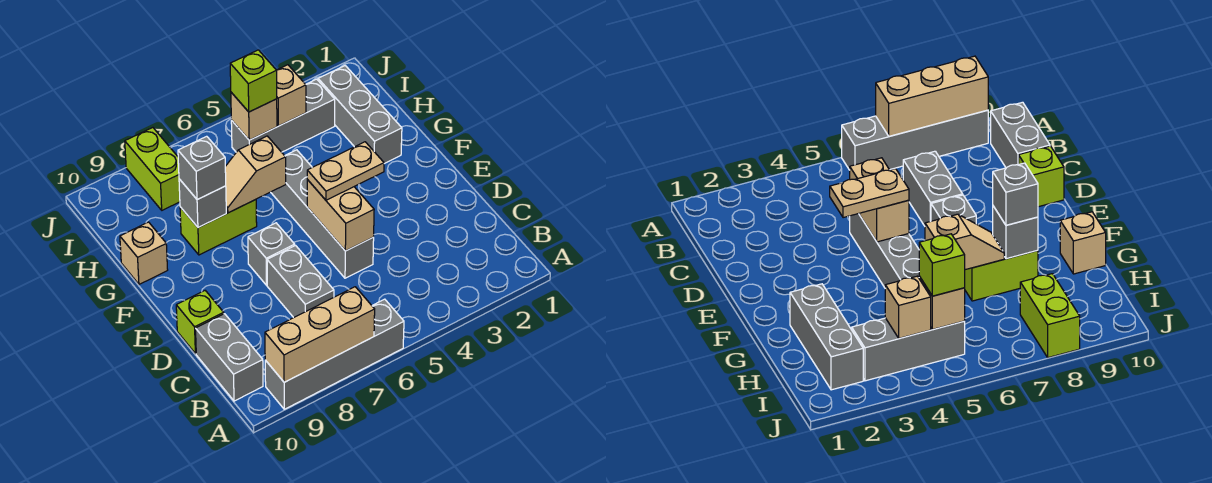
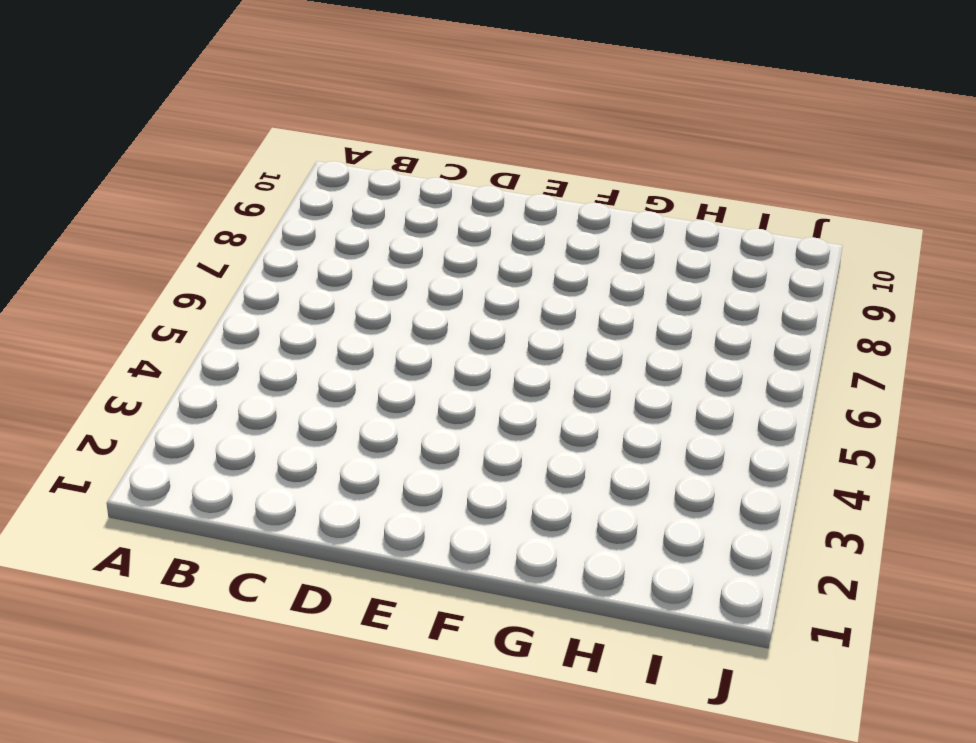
none -> grey brick A6:A9 level 1
none -> grey brick B10:C10 level 1
none -> grey brick C7:D7 level 1

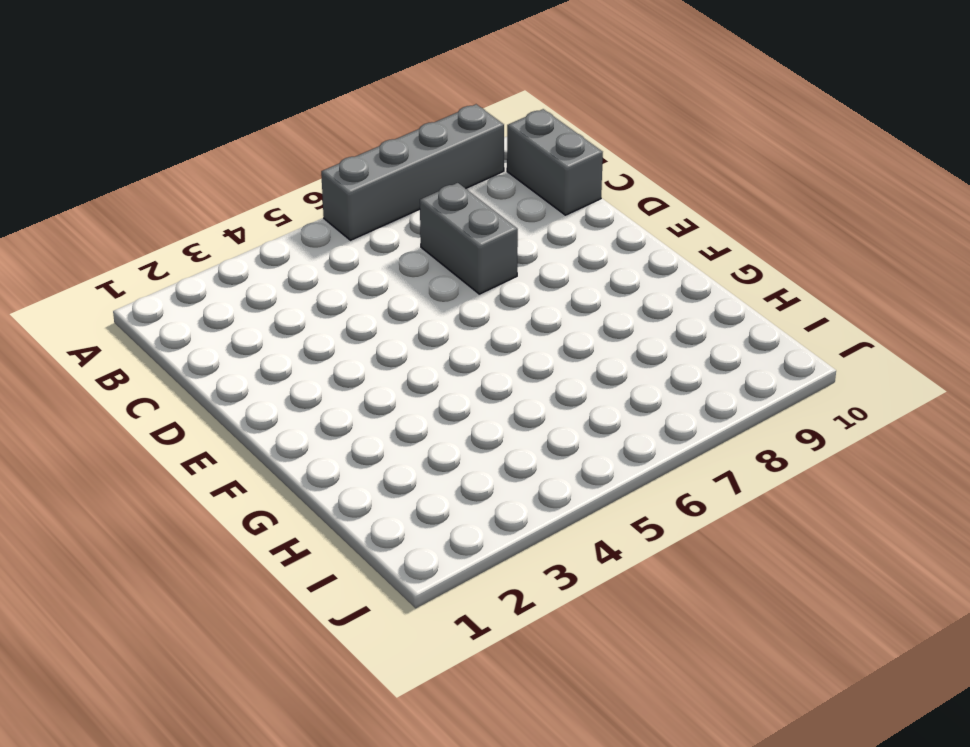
none -> grey brick D5:G5 level 1
none -> lime brick D10 level 1
none -> grey brick E7 level 1

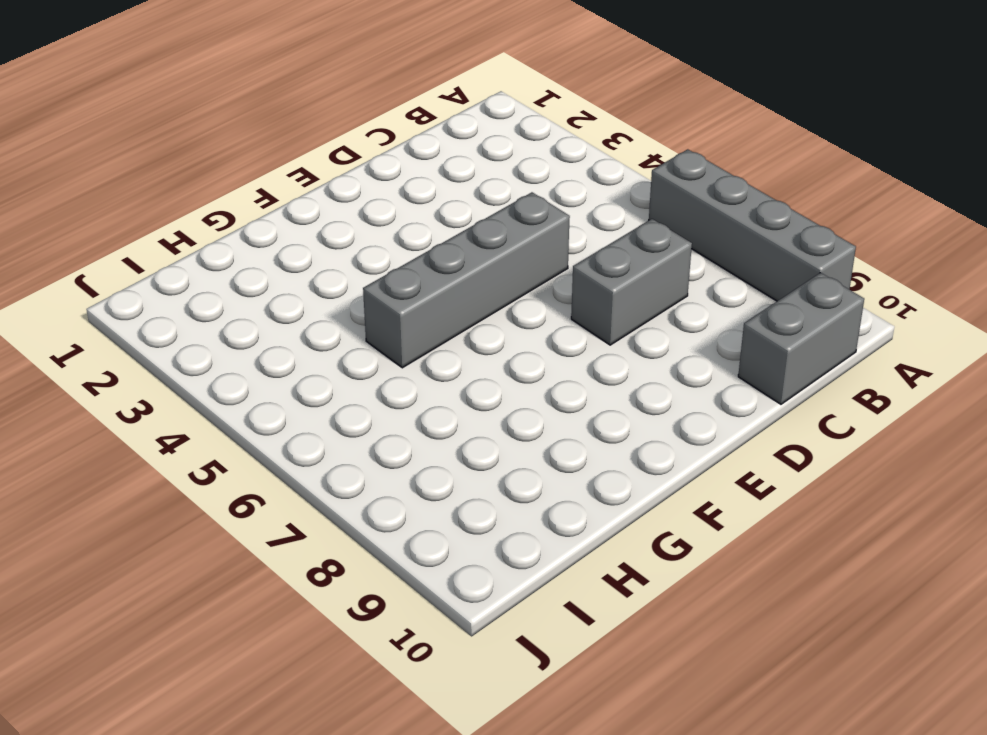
none -> lime brick D10 level 1
none -> grey brick E7 level 1
none -> grey brick G2:I2 level 1

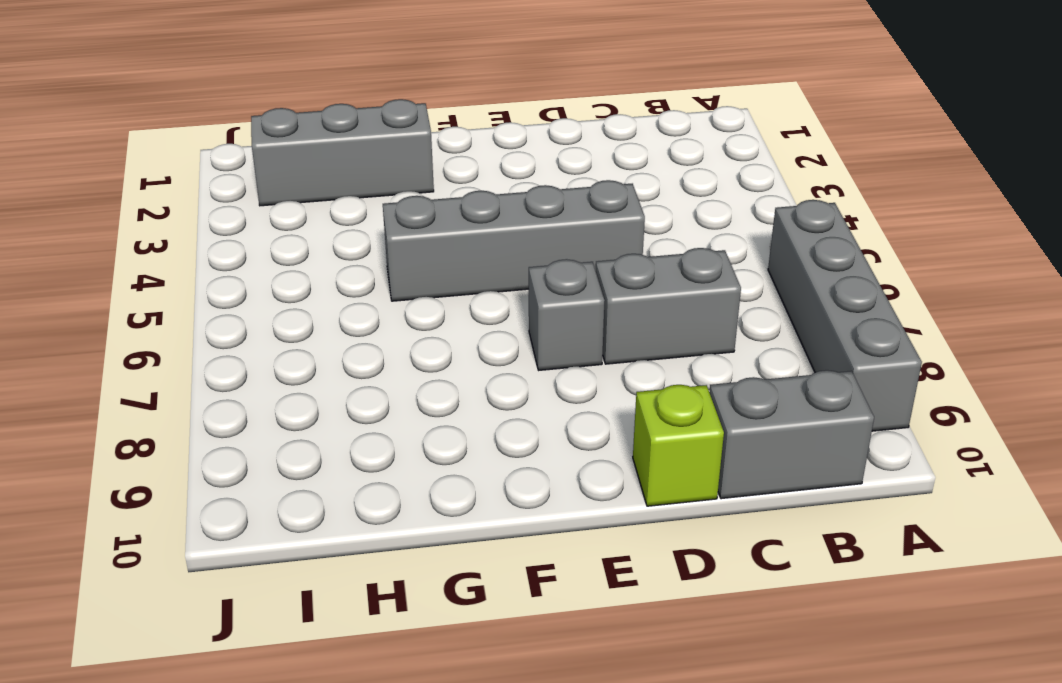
none -> lime brick G7:G8 level 1
none -> tan brick G10 level 1
none -> grey brick I3:I5 level 1

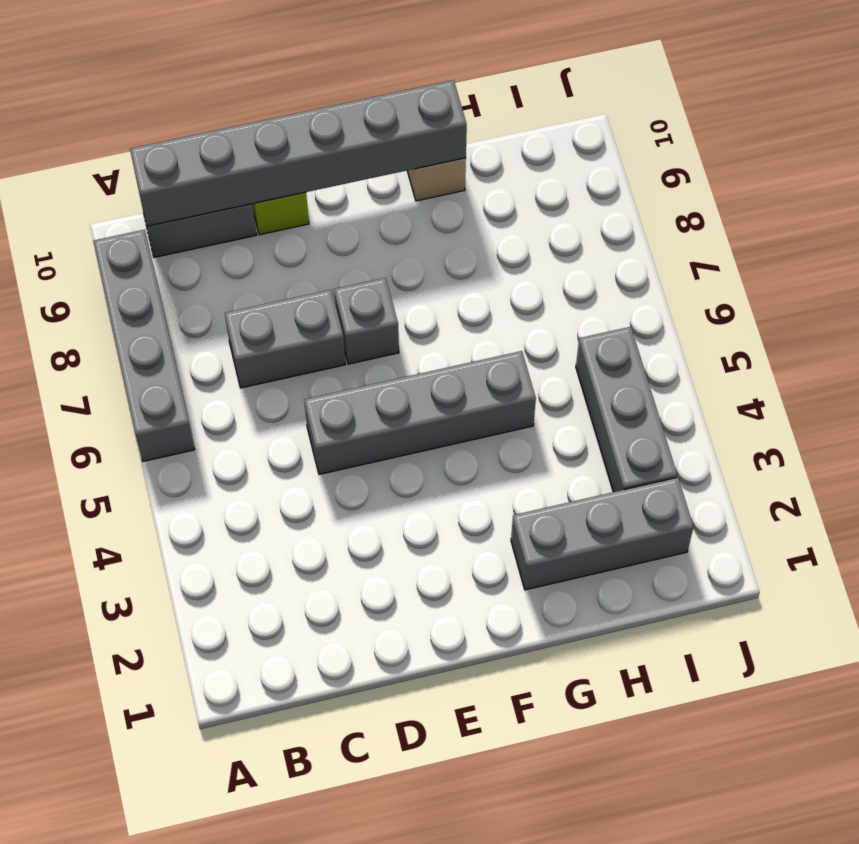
grey brick B10:G10 level 2 -> none
none -> lime brick G7:G8 level 1
none -> lime brick I8:J8 level 1
none -> tan brick A7:A9 level 2

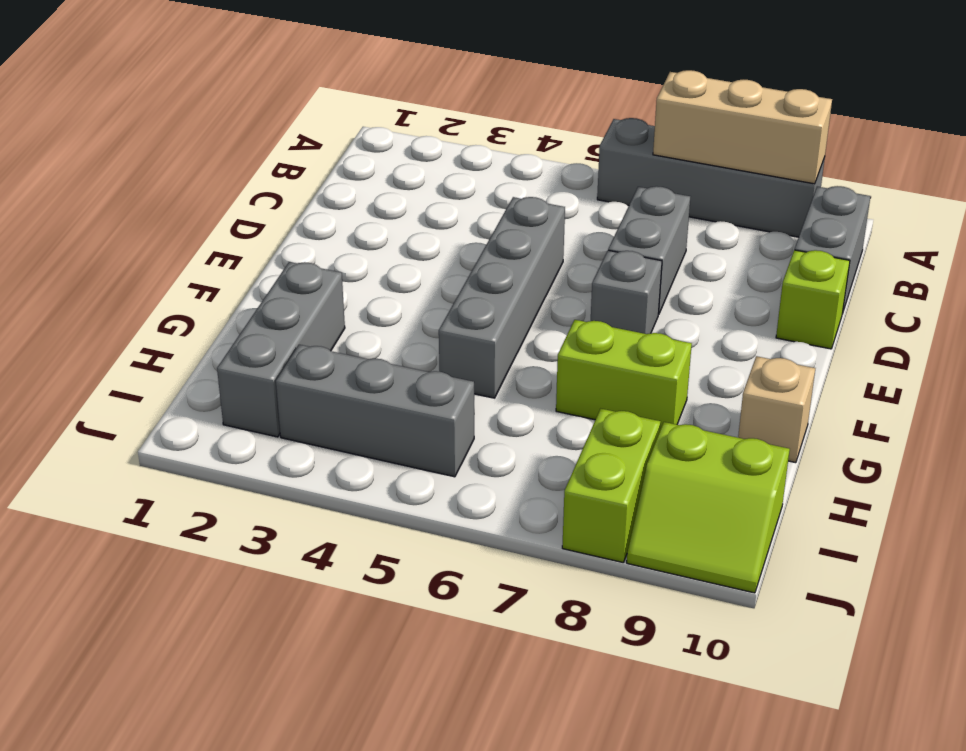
lime slope I9:J10 level 1 top I -> none
none -> tan brick D5:E5 level 2
none -> tan slope G6:G7 level 2 top 6
none -> grey brick G8 level 2

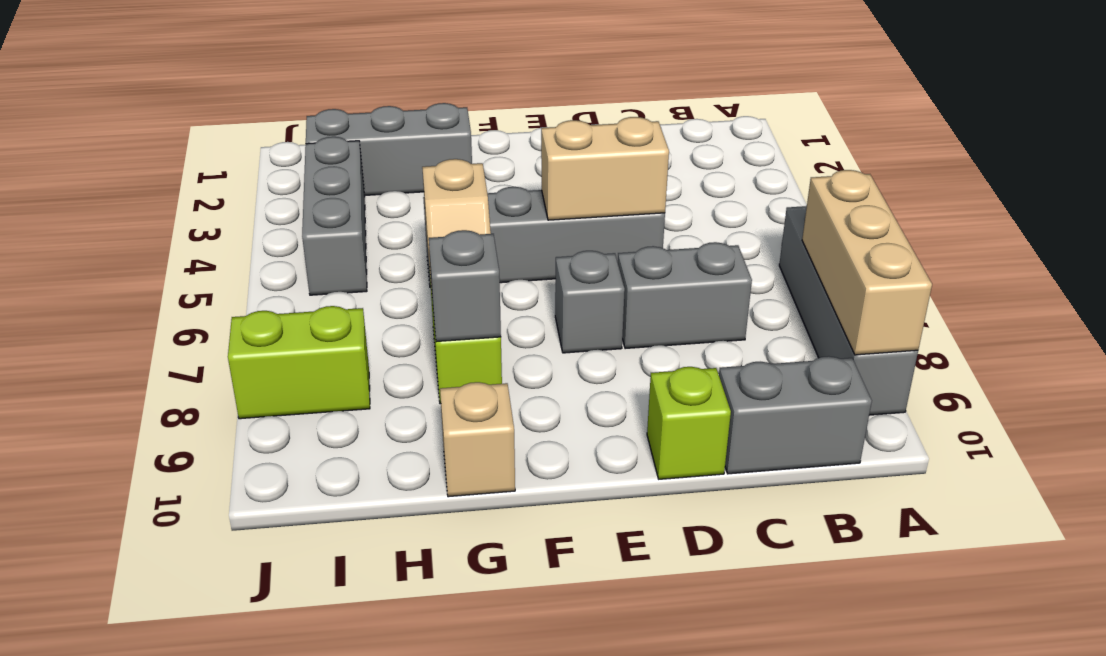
none -> tan brick I4 level 2
none -> tan brick I5 level 2
none -> tan plate E4:E5 level 3

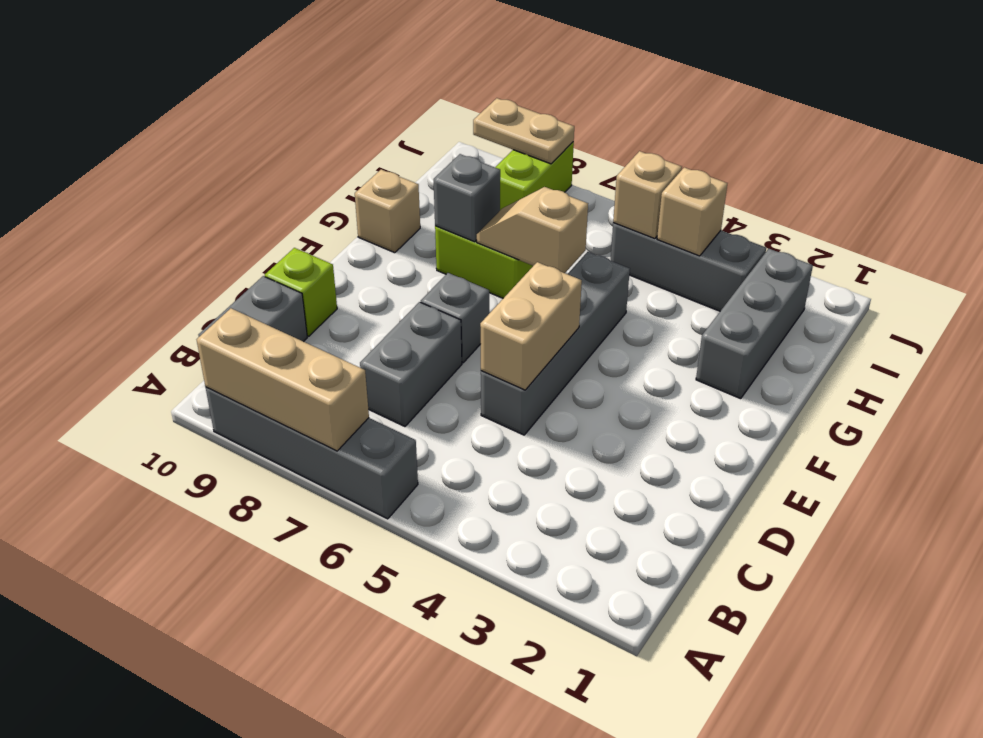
tan plate J8:J9 level 2 -> tan plate E4:E5 level 3
none -> grey brick G8 level 3
none -> lime brick I5 level 3

